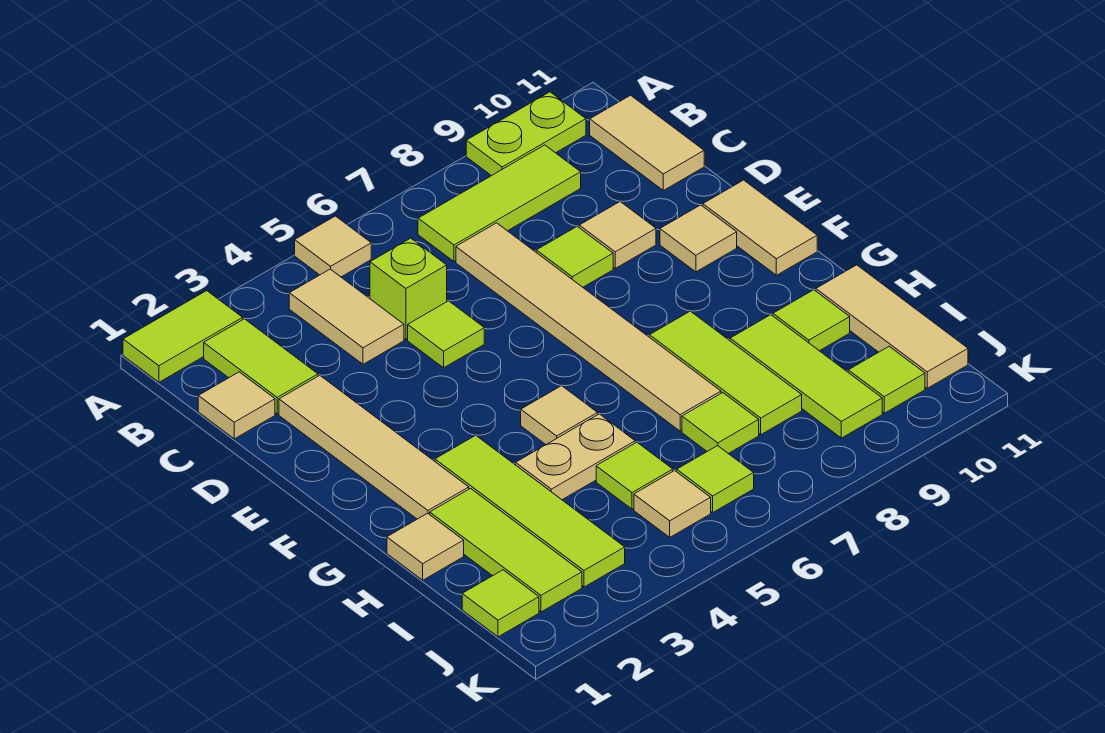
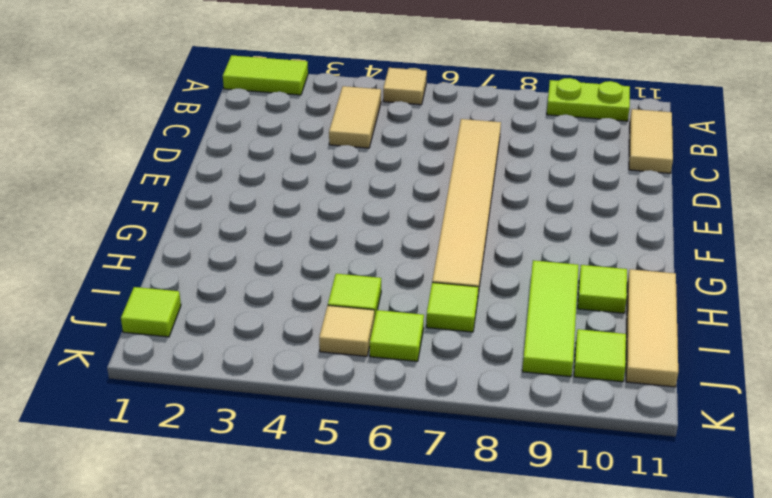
none -> lime tile B2:C2 level 1
none -> lime tile B7:B9 level 1
none -> tan tile C1 level 1
none -> lime brick C5 level 1

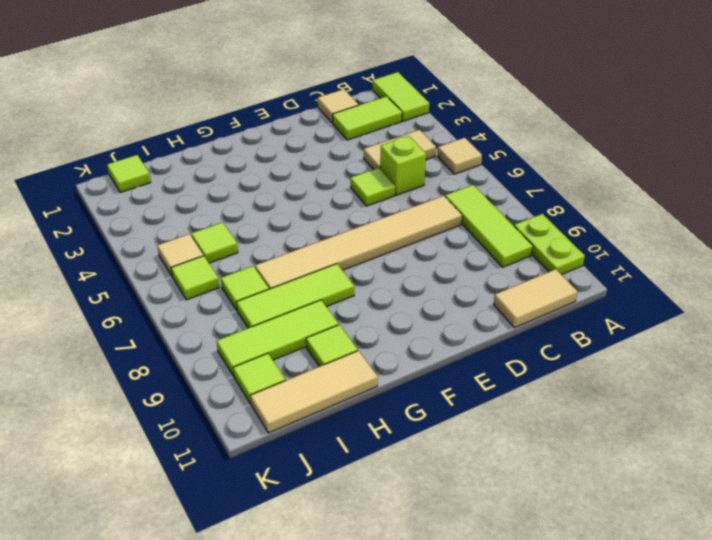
none -> tan tile D2:G2 level 1
none -> lime tile D8 level 1
none -> tan tile D9 level 1
none -> tan tile E10 level 1

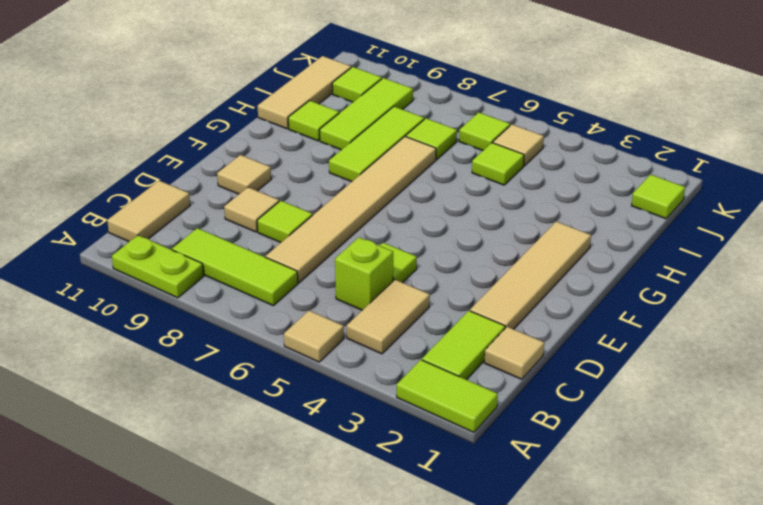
none -> tan tile E11:F11 level 1
none -> lime tile G3:J3 level 1
none -> tan tile G5 level 1
none -> tan tile H1 level 1

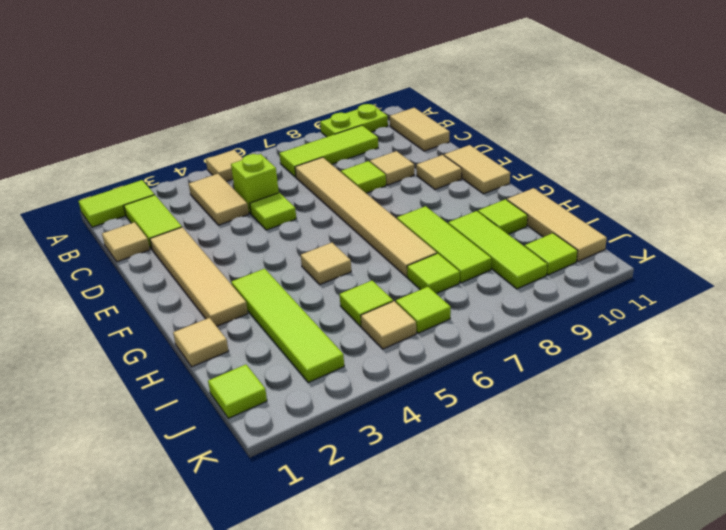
none -> lime tile H2:J2 level 1
none -> tan plate H4:H5 level 1

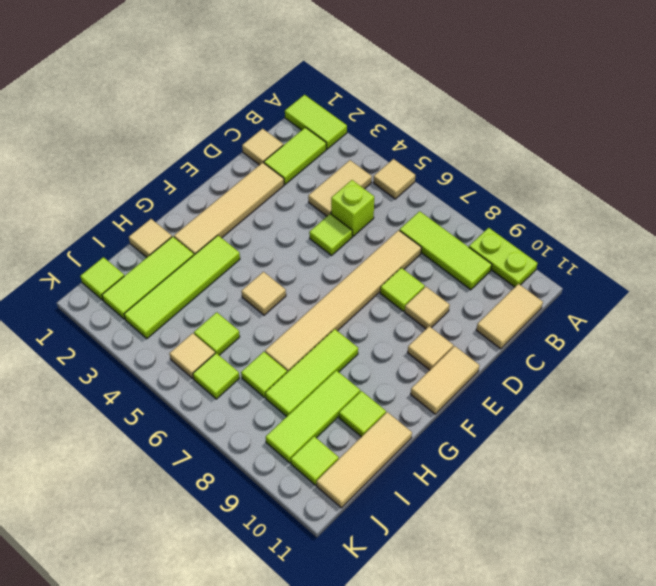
none -> tan plate H4:H5 level 1

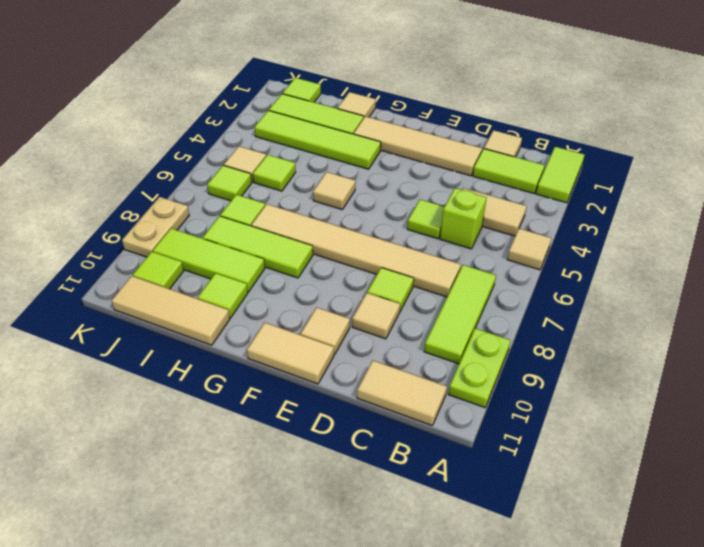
tan plate K8:K9 level 1 -> tan plate H4:H5 level 1

